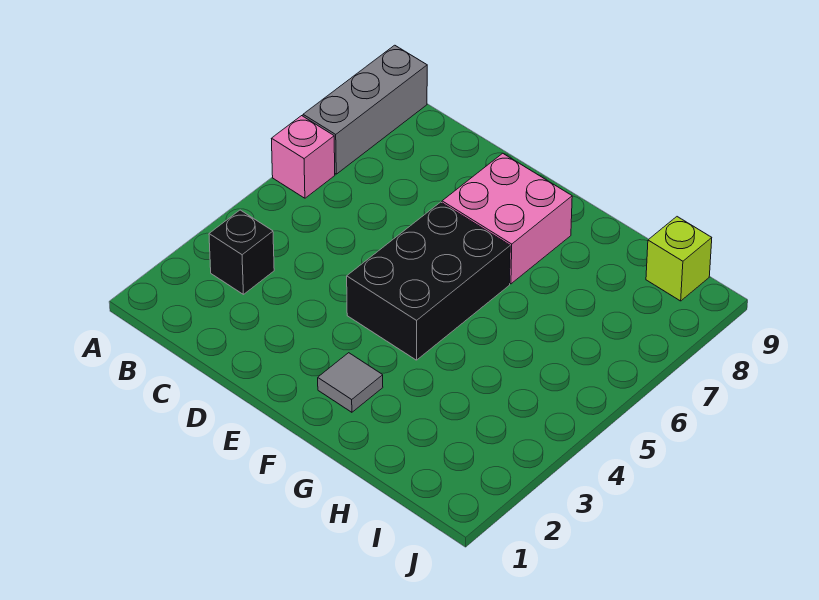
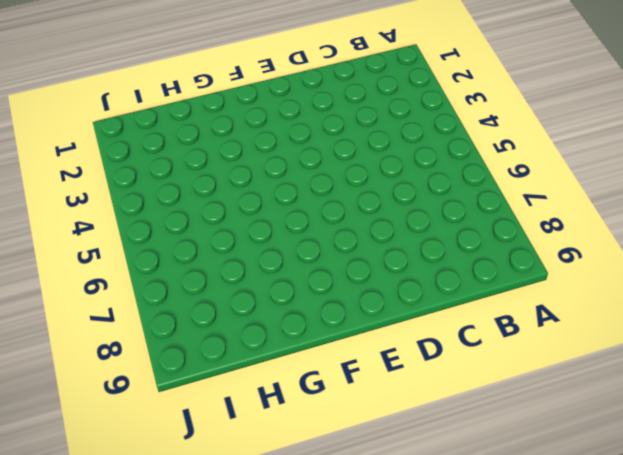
none -> pink brick A6 level 1
none -> grey brick A7:A9 level 1

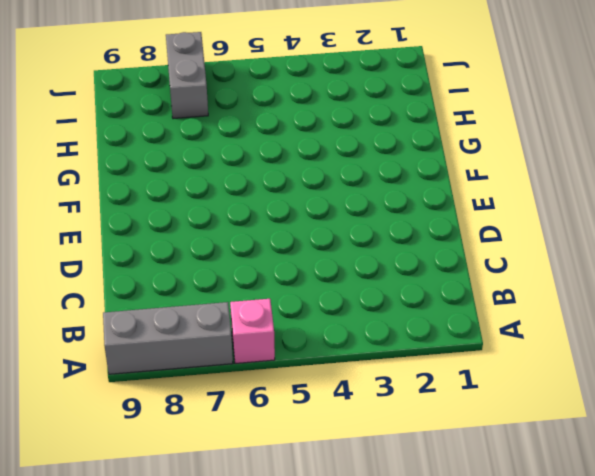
grey brick I7:J7 level 1 -> none
none -> black brick B3 level 1
none -> black brick E4:F6 level 1

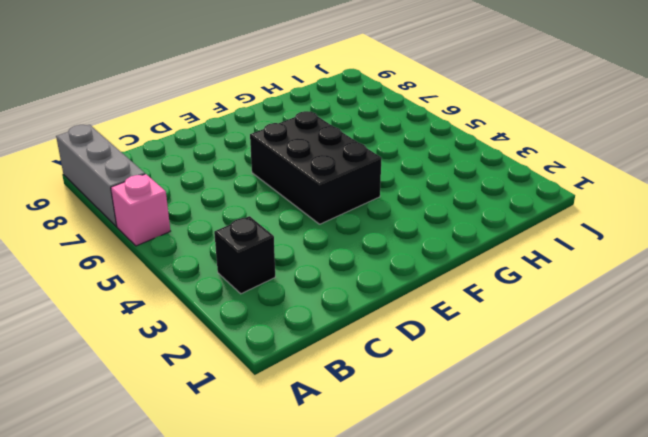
none -> pink brick E7:F8 level 1
none -> grey tile F2 level 1

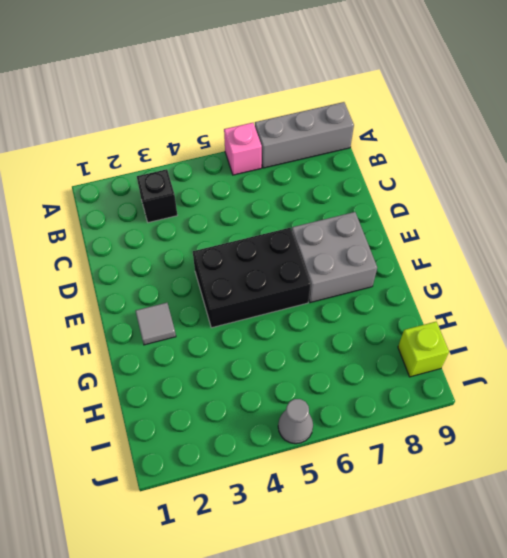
grey brick E7:F8 level 1 -> pink brick E7:F8 level 1
grey cone J5 level 1 -> none

